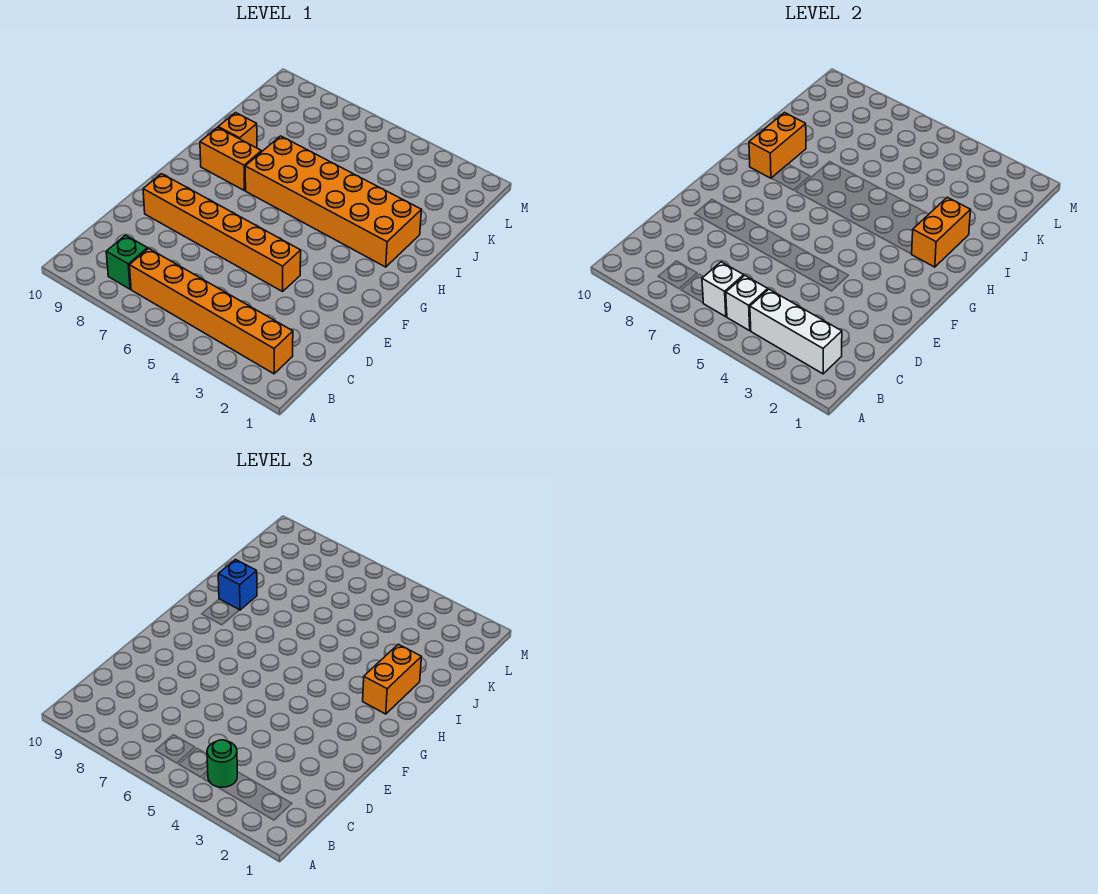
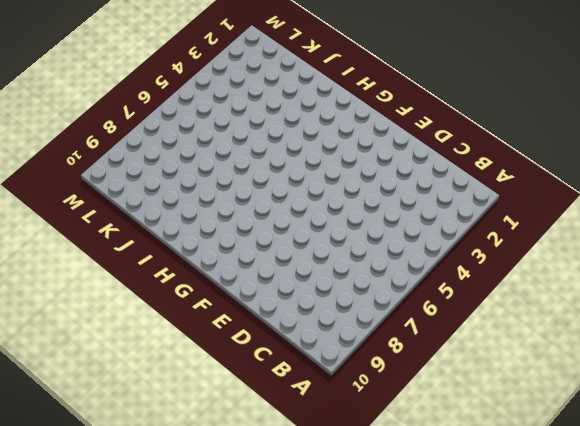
none -> orange brick B2:B7 level 1
none -> green brick B8 level 1
none -> orange brick E4:E9 level 1

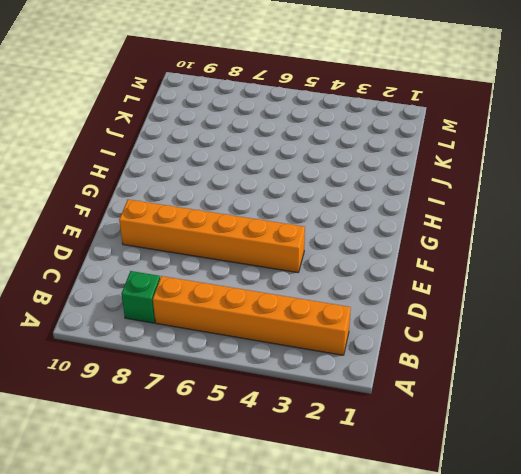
none -> orange brick H2:I7 level 1
none -> orange brick H8:H9 level 1
none -> orange brick I9 level 1

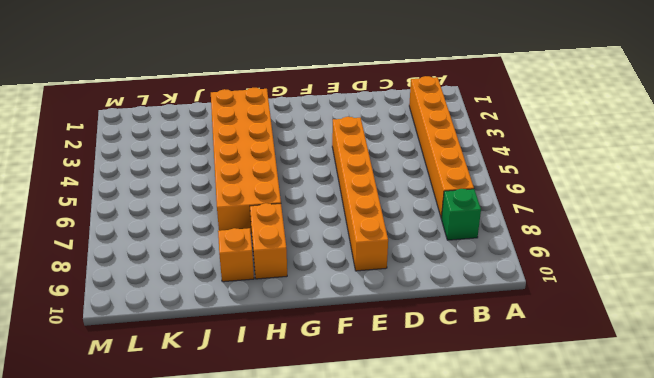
none -> white brick B2:B4 level 2
none -> white brick B5 level 2
none -> white brick B6 level 2

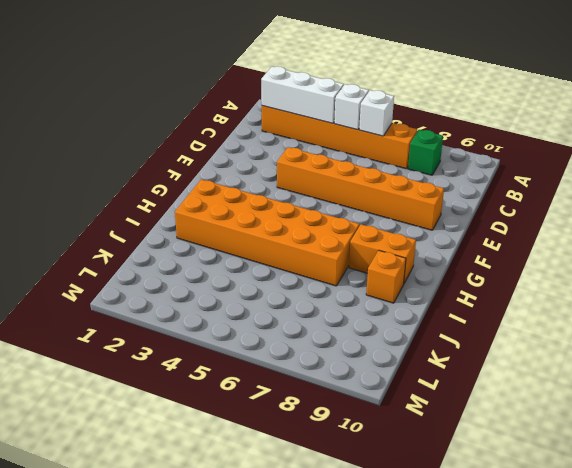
none -> orange brick H2:I2 level 2
none -> orange brick H9:I9 level 2
none -> green round brick B4 level 3

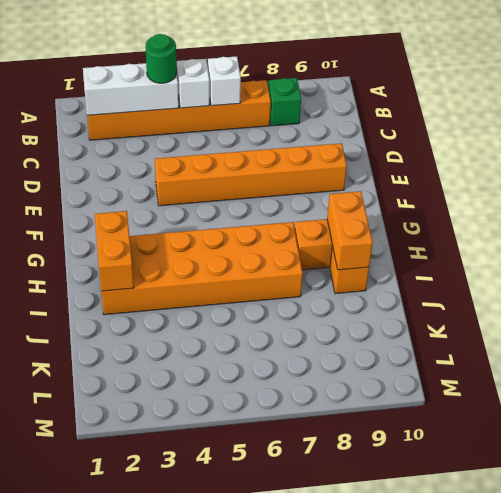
none -> orange brick H2:I2 level 3
none -> blue brick I9 level 3

